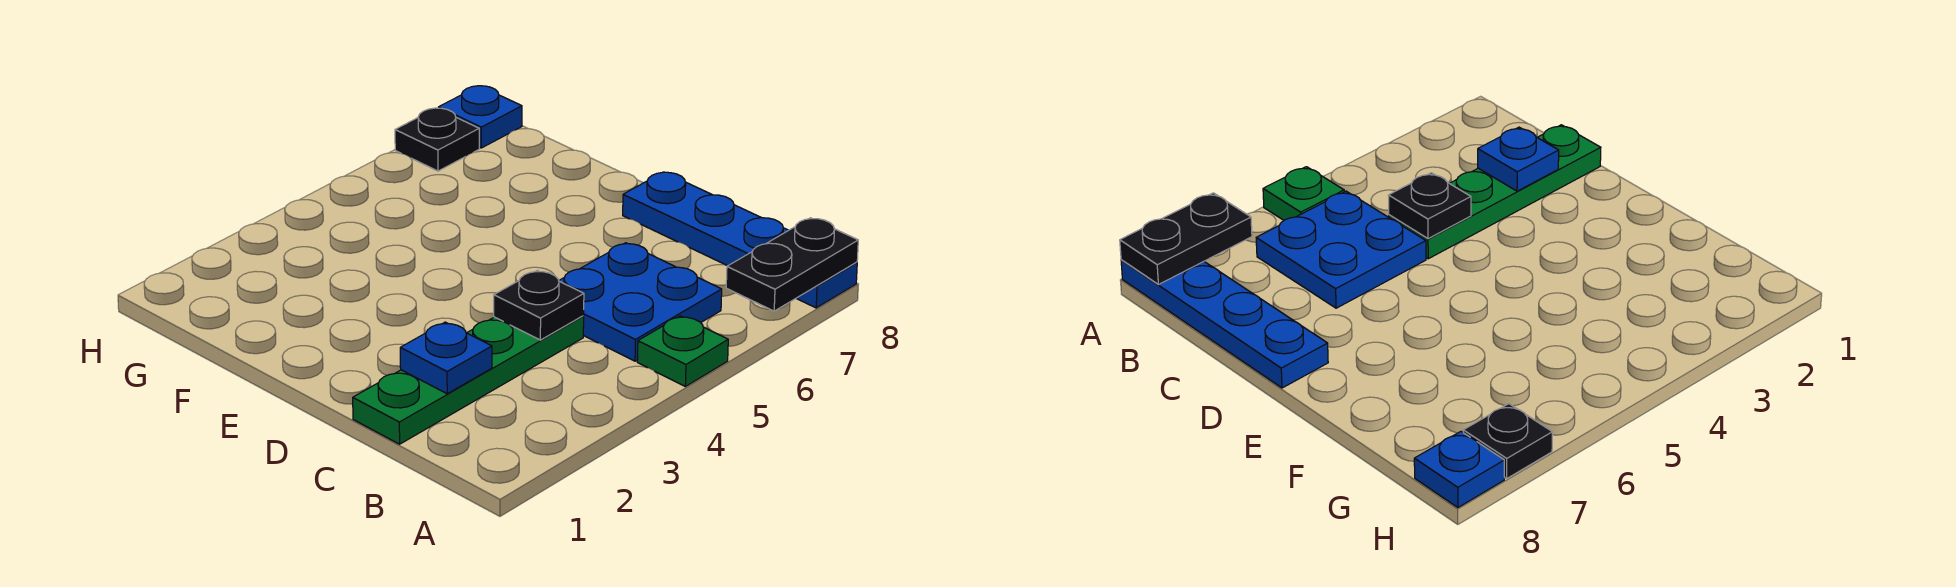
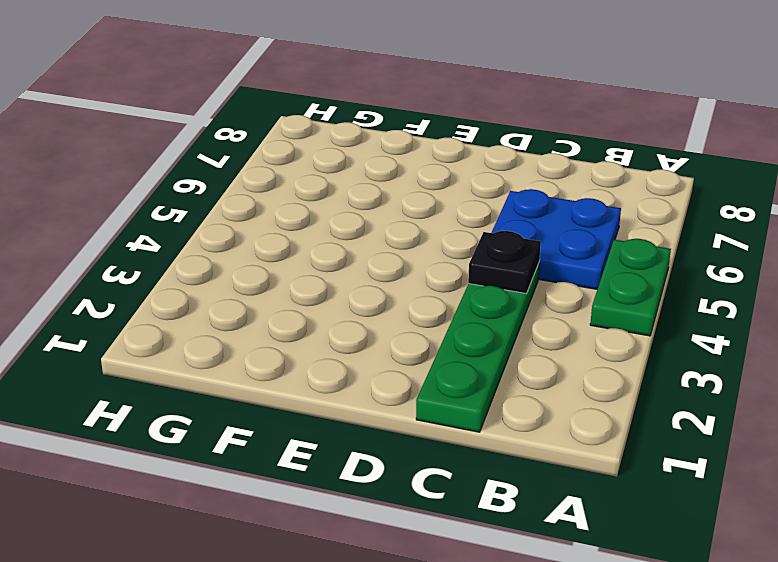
green plate A4:A5 level 1 -> green plate A5 level 1
none -> blue plate A8:D8 level 1
none -> black plate H7 level 1

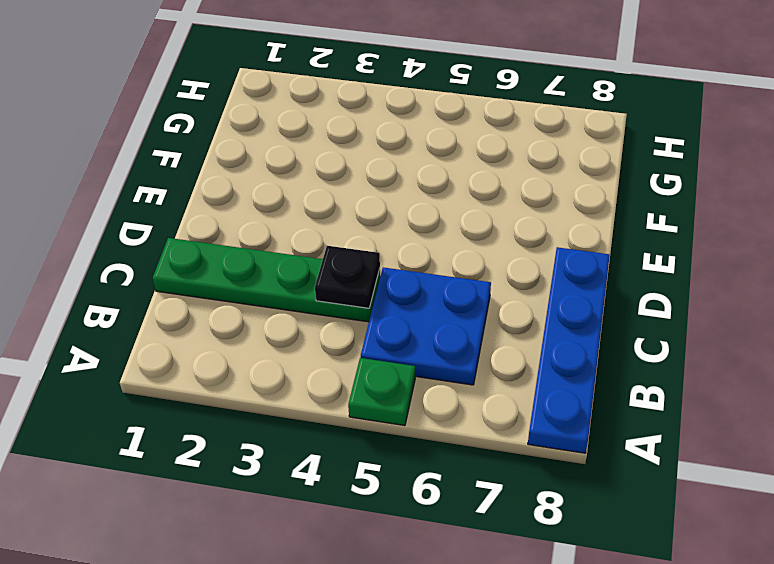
none -> black plate H7 level 1
none -> blue plate H8 level 1

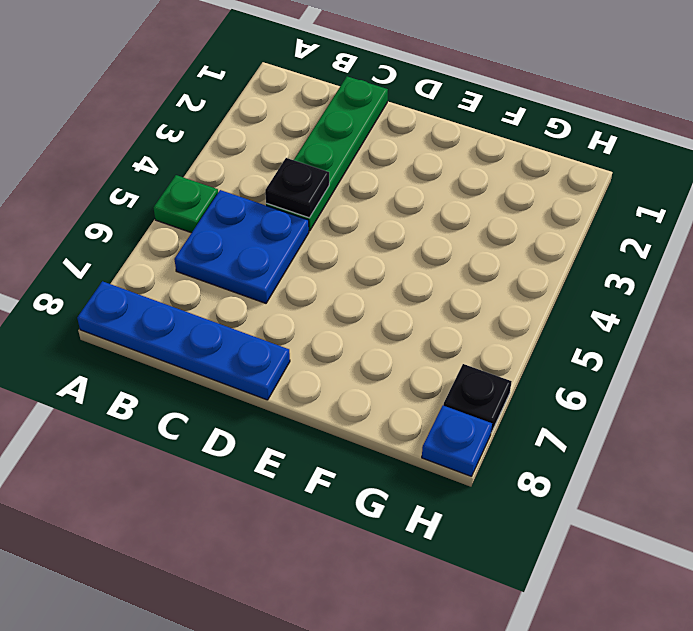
none -> black plate A7:A8 level 2
none -> blue plate C2 level 2

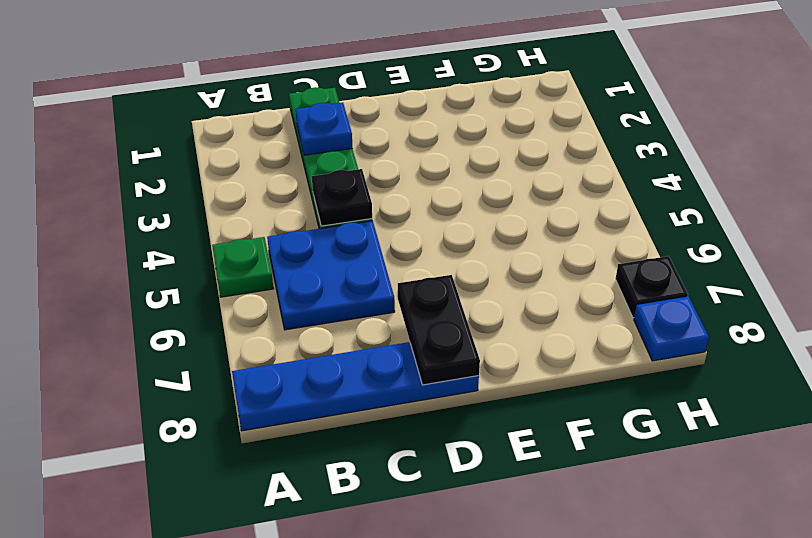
black plate D7:D8 level 2 -> black plate A7:A8 level 2

